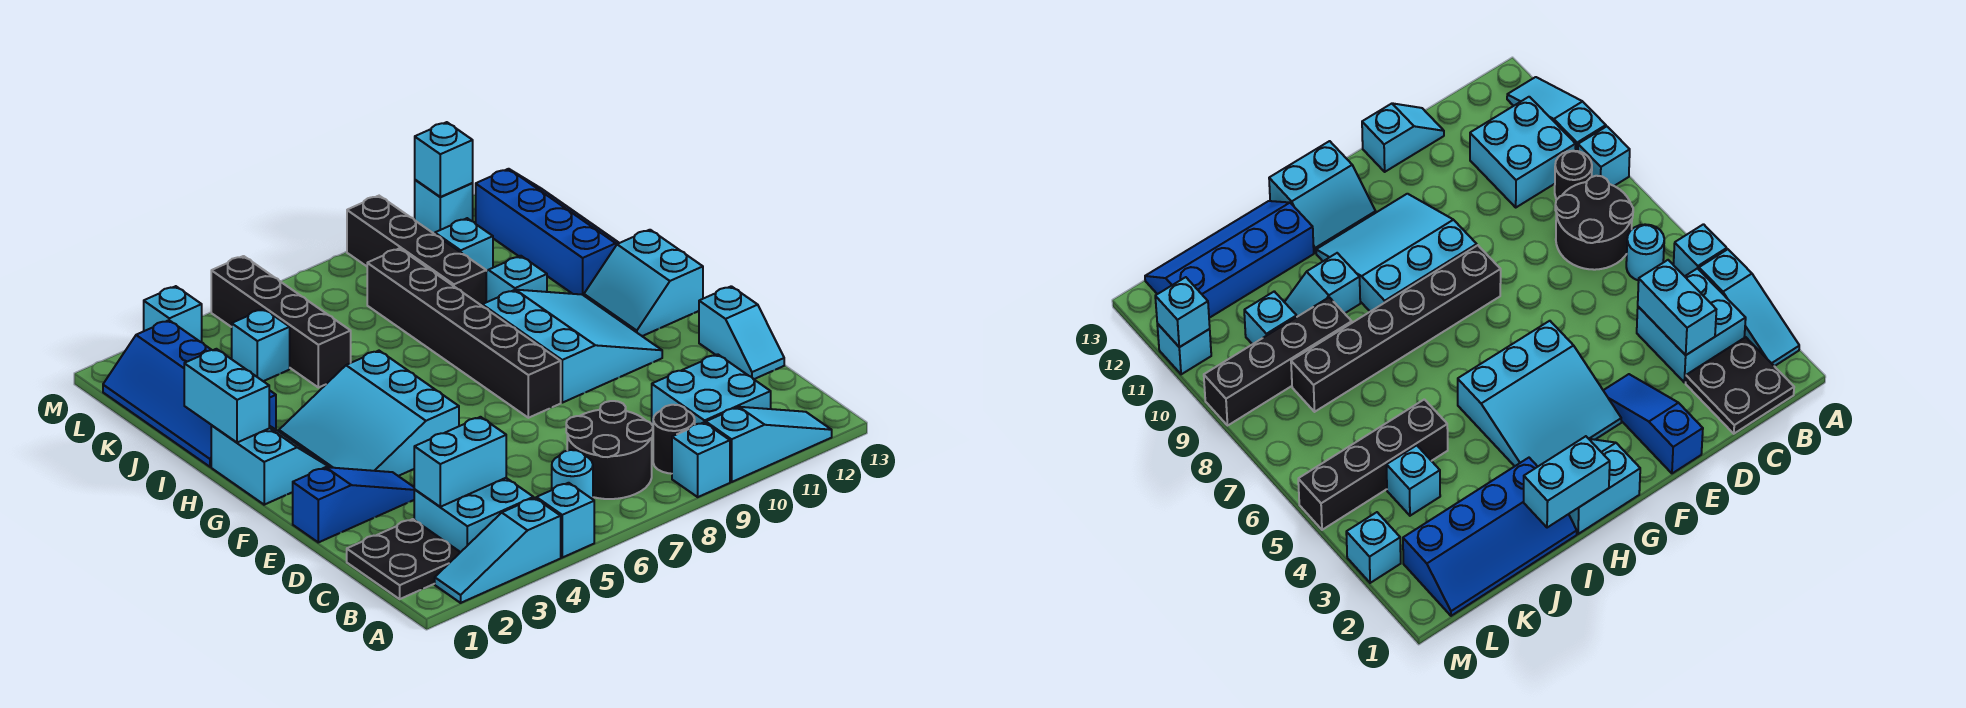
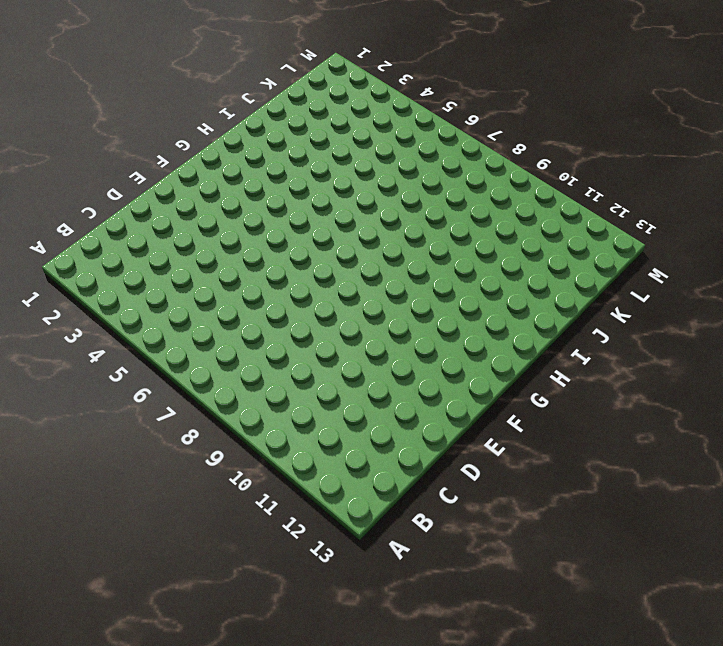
none -> cyan slope A2:A4 level 1 top 4
none -> cyan brick A5 level 1
none -> cyan brick A9 level 1

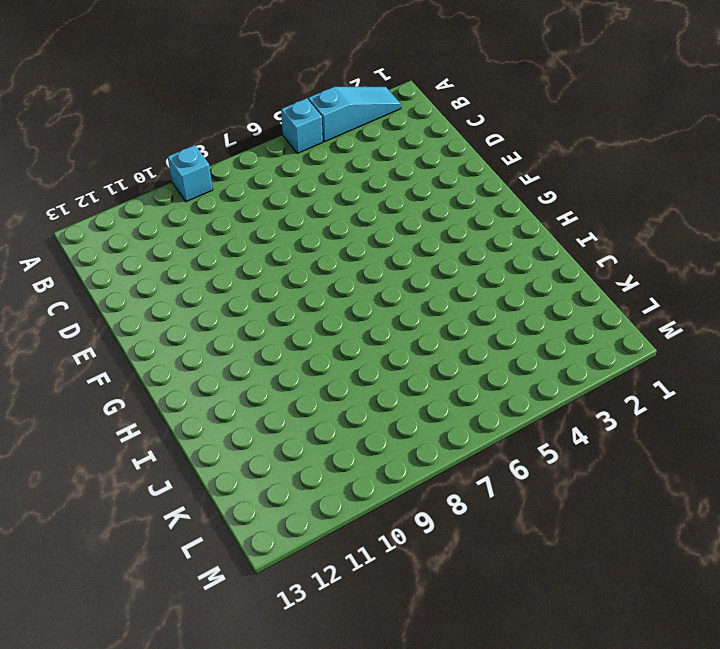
none -> cyan slope A10:A12 level 1 top 10
none -> black plate B1:C2 level 1
none -> cyan brick B3:C4 level 1

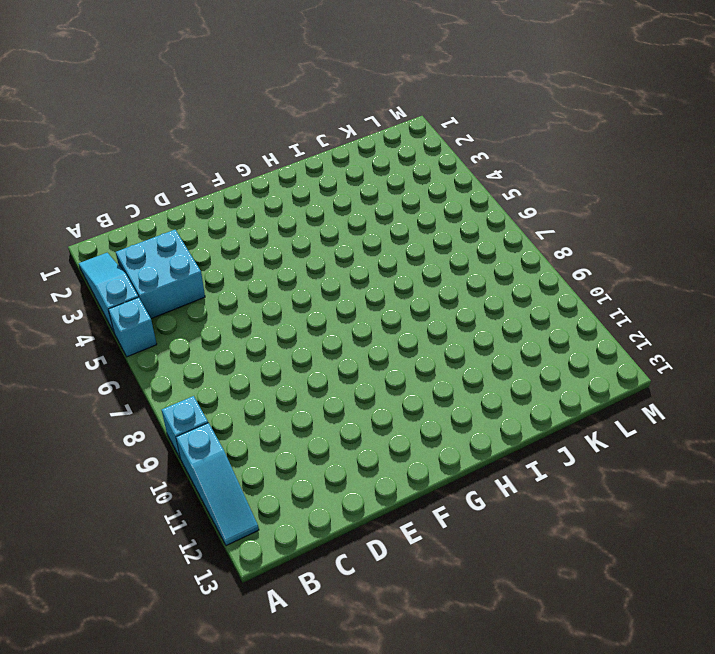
none -> black plate B1:C2 level 1
none -> cyan round brick B6 level 1
none -> black round brick B7:C8 level 1

